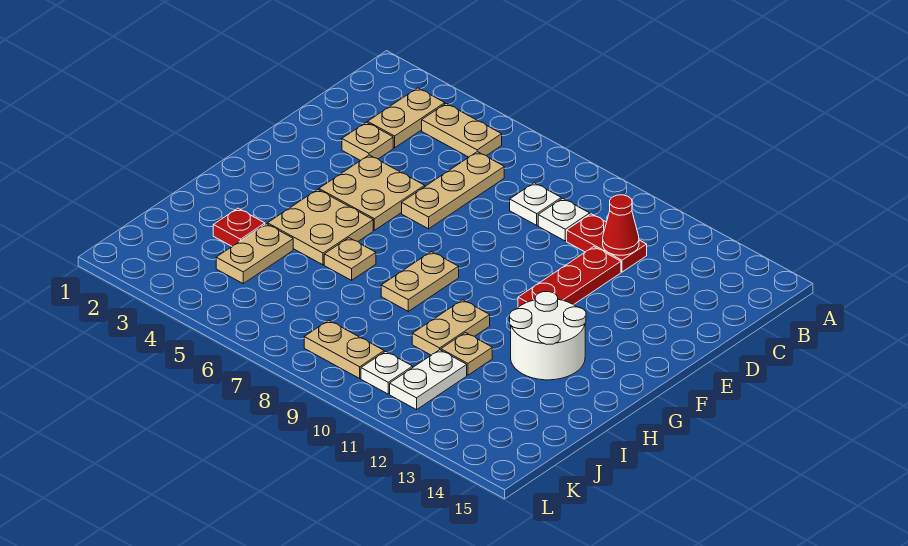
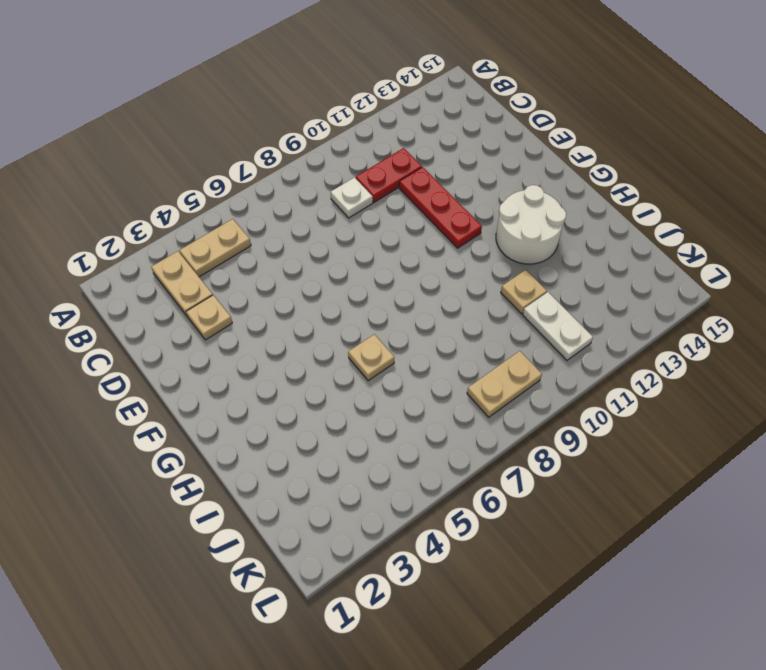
none -> tan plate C6:E6 level 1
none -> white plate C8 level 1
none -> tan plate E4:F5 level 1

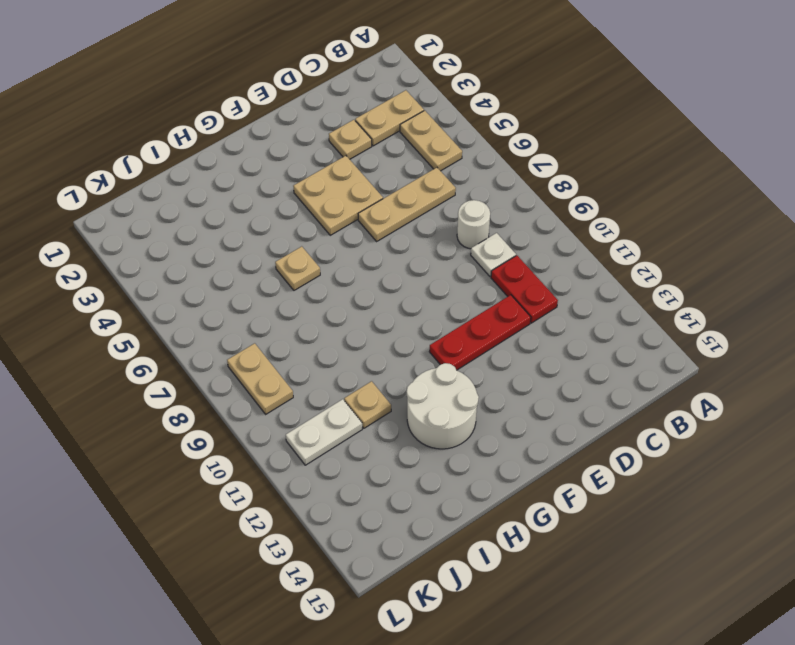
white round brick C8 level 1 -> white plate C8 level 1
none -> tan plate G4:H5 level 1
none -> tan plate G8:H8 level 1
none -> tan plate H10:I10 level 1

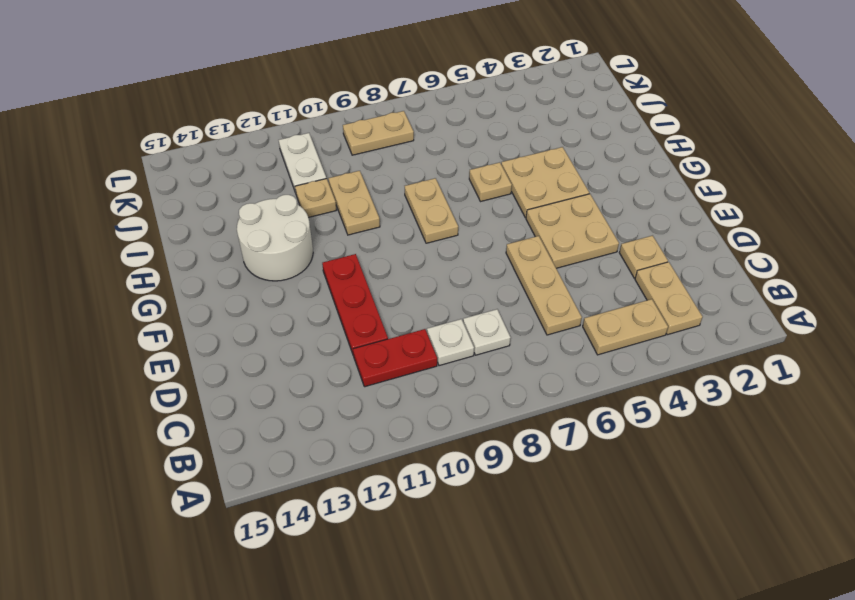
none -> red plate I3 level 1
none -> tan plate I4:J4 level 1
none -> white plate K10 level 1

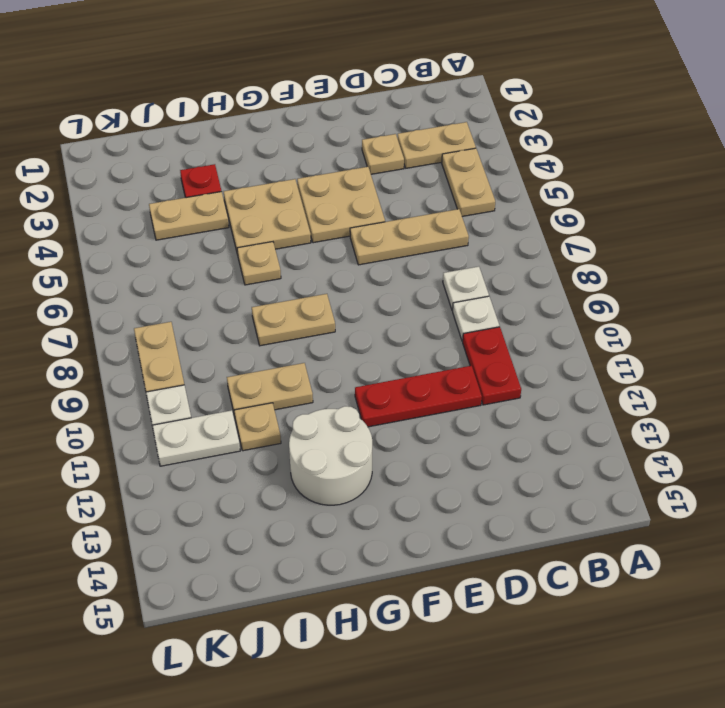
none -> red cone C11 level 2

